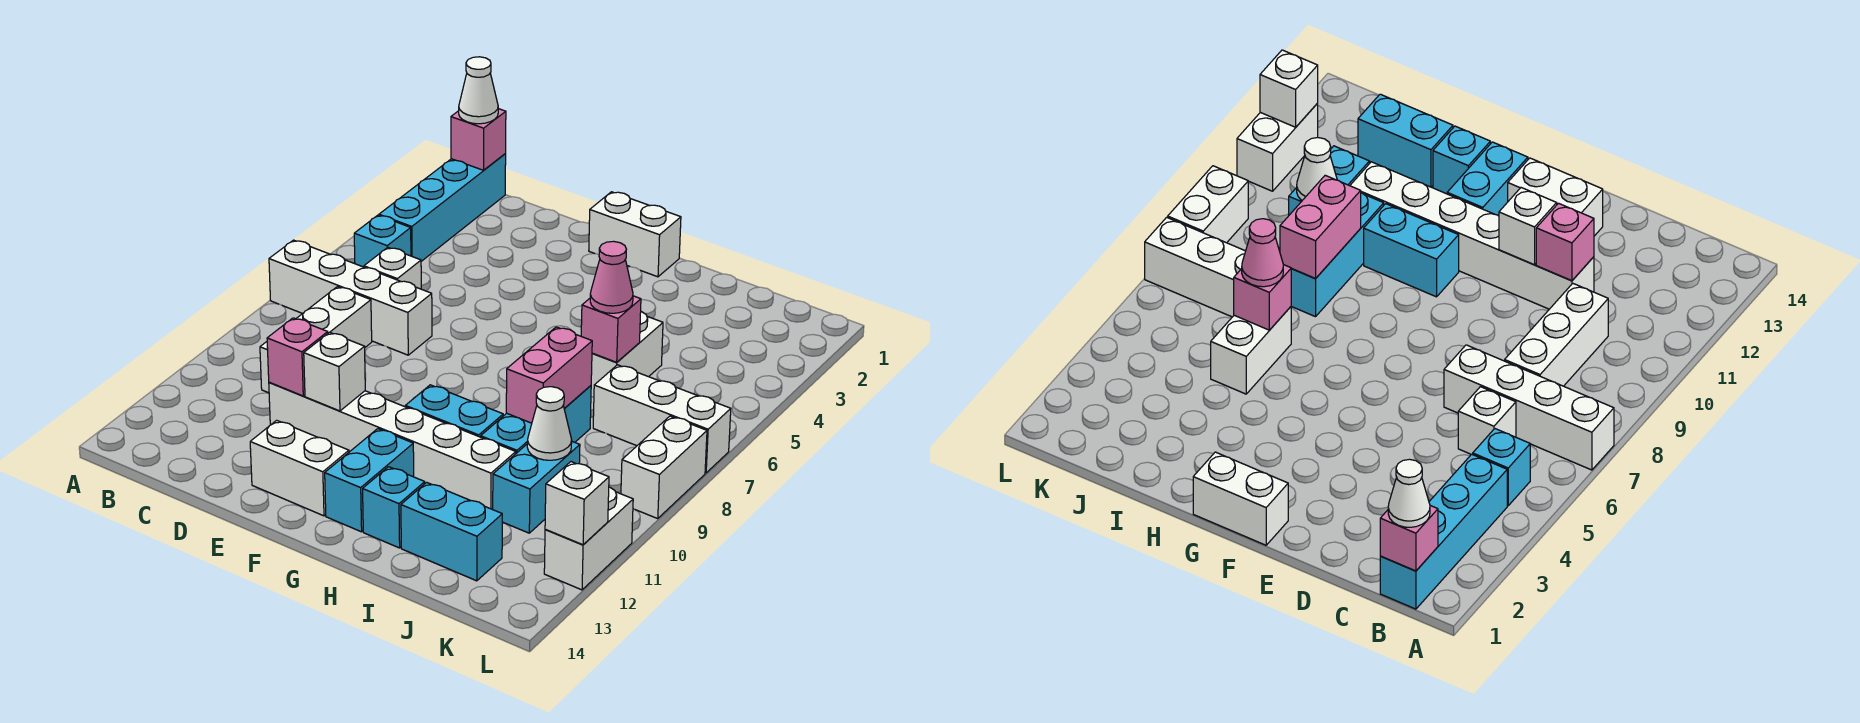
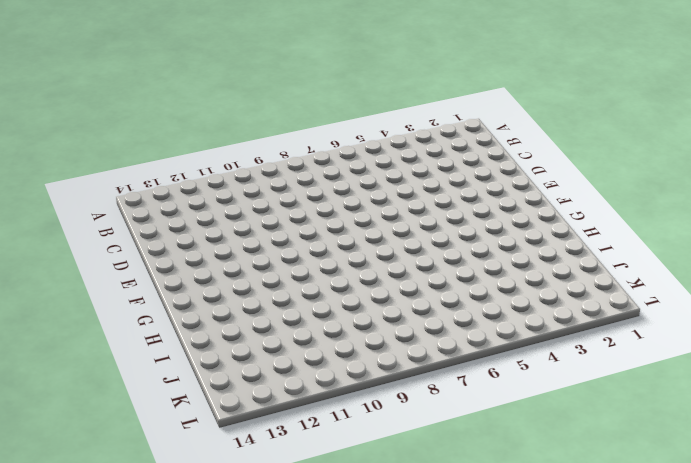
none -> white brick A7:D7 level 1
none -> cyan brick B1:B4 level 1
none -> cyan brick B5 level 1

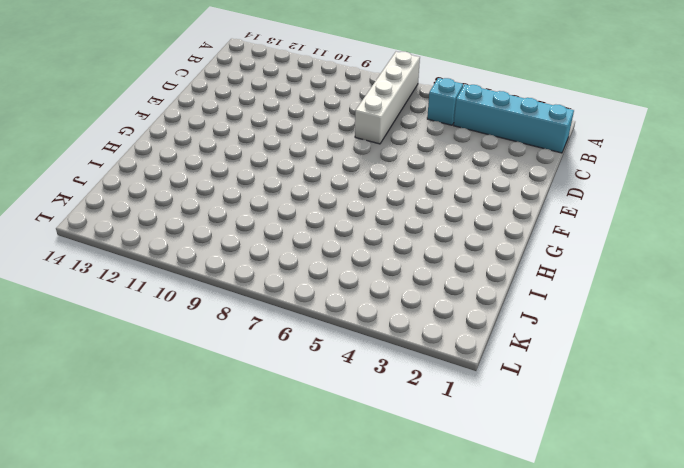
none -> white brick C6 level 1
none -> white brick C8:C10 level 1
none -> white brick D11:I11 level 1

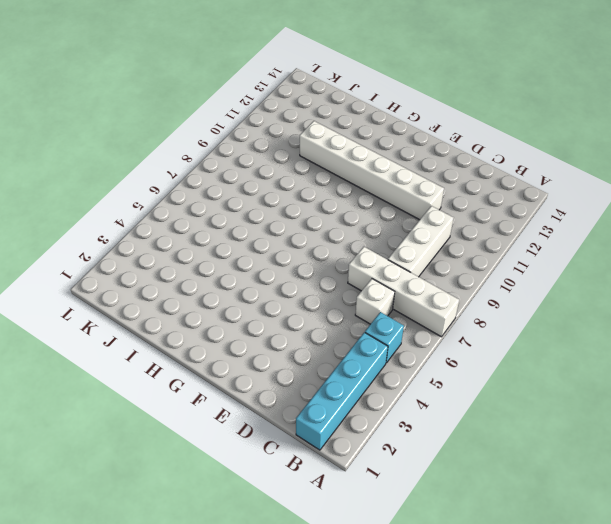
none -> white brick E13:F13 level 1
none -> white brick F1:G1 level 1
none -> cyan brick G10:H10 level 1

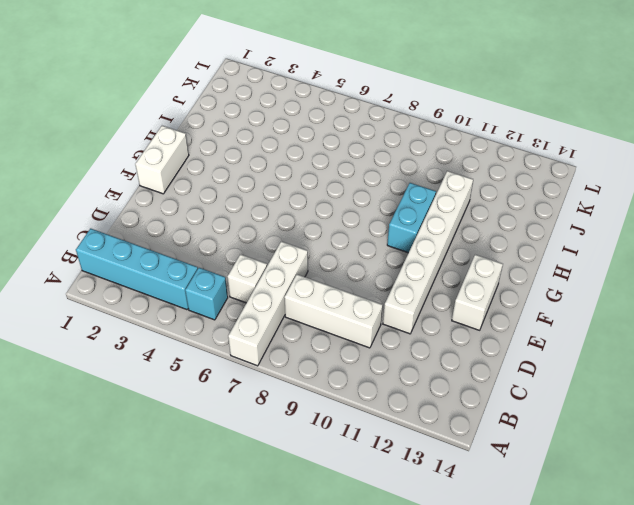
none -> cyan brick G12:G13 level 1
none -> cyan brick H13 level 1
none -> white brick I5:I6 level 1

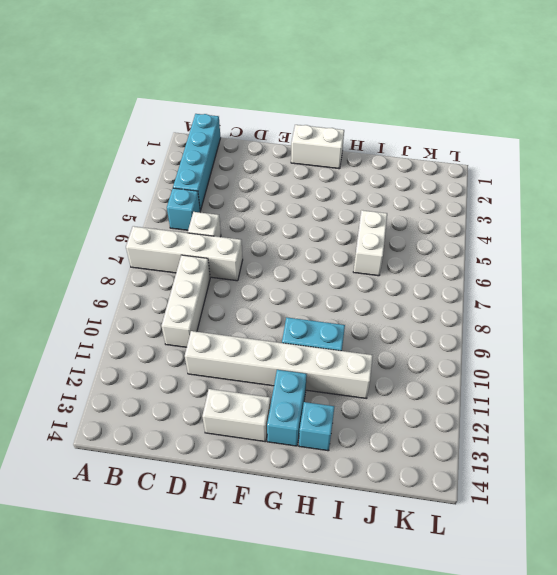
none -> cyan brick I8:I10 level 1
none -> cyan brick I13:J13 level 1
none -> white brick J7:L7 level 1

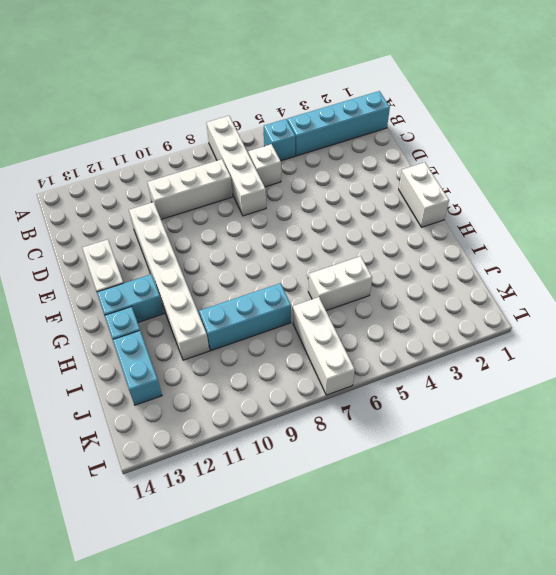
none -> cyan brick G10:H10 level 1
none -> cyan brick J10:J11 level 1
none -> white brick L8:L9 level 1

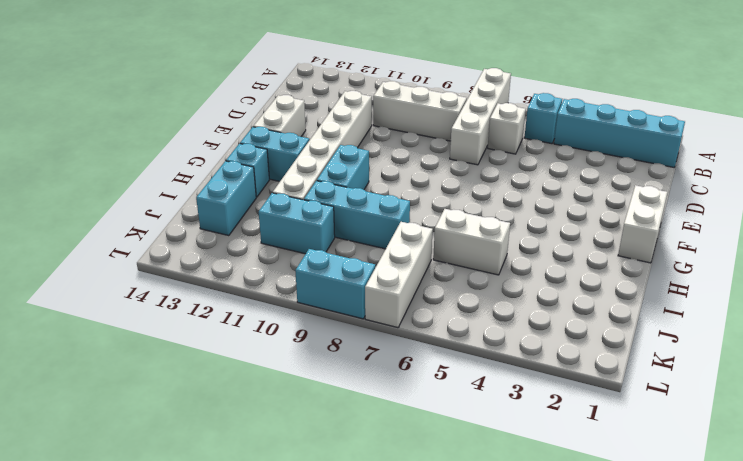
cyan brick L8:L9 level 1 -> white brick L8:L9 level 1
none -> white brick L11:L12 level 1
none -> pink brick B1 level 2
none -> pink brick D11 level 2

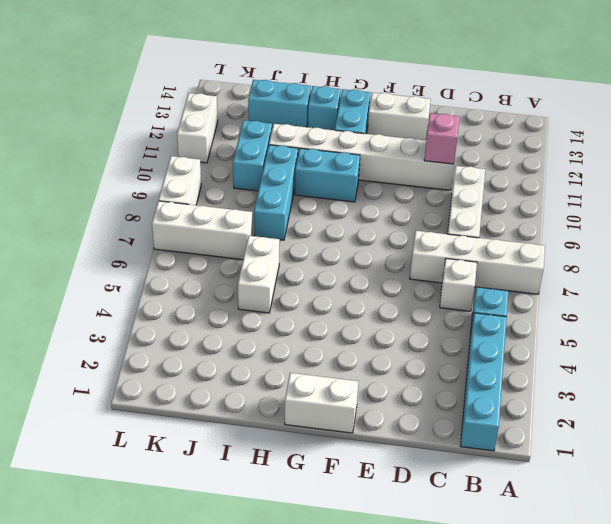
none -> pink brick B1 level 2
none -> white brick E11 level 2
none -> pink brick I6 level 2

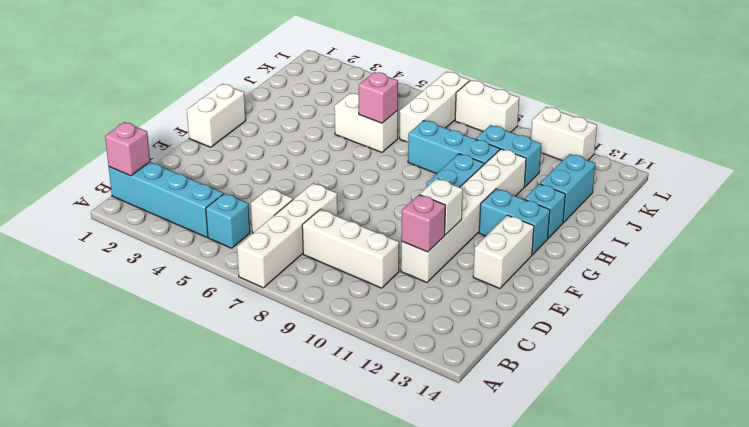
none -> pink brick I8:I9 level 2
none -> white cone J10 level 2
none -> white brick L12 level 2

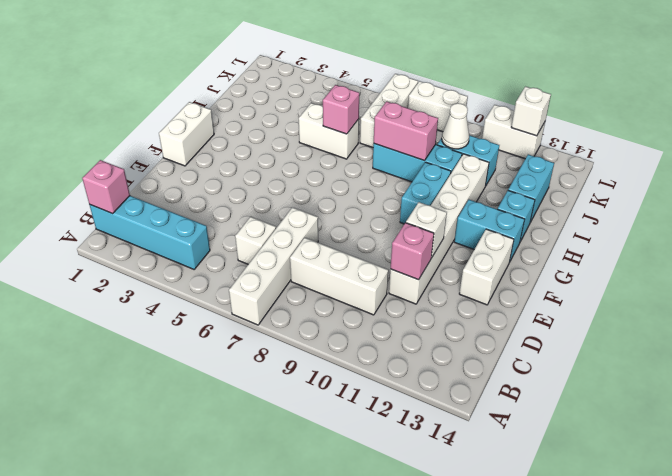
none -> cyan brick B5 level 1
none -> white cone B1 level 3
none -> pink cone I6 level 3

